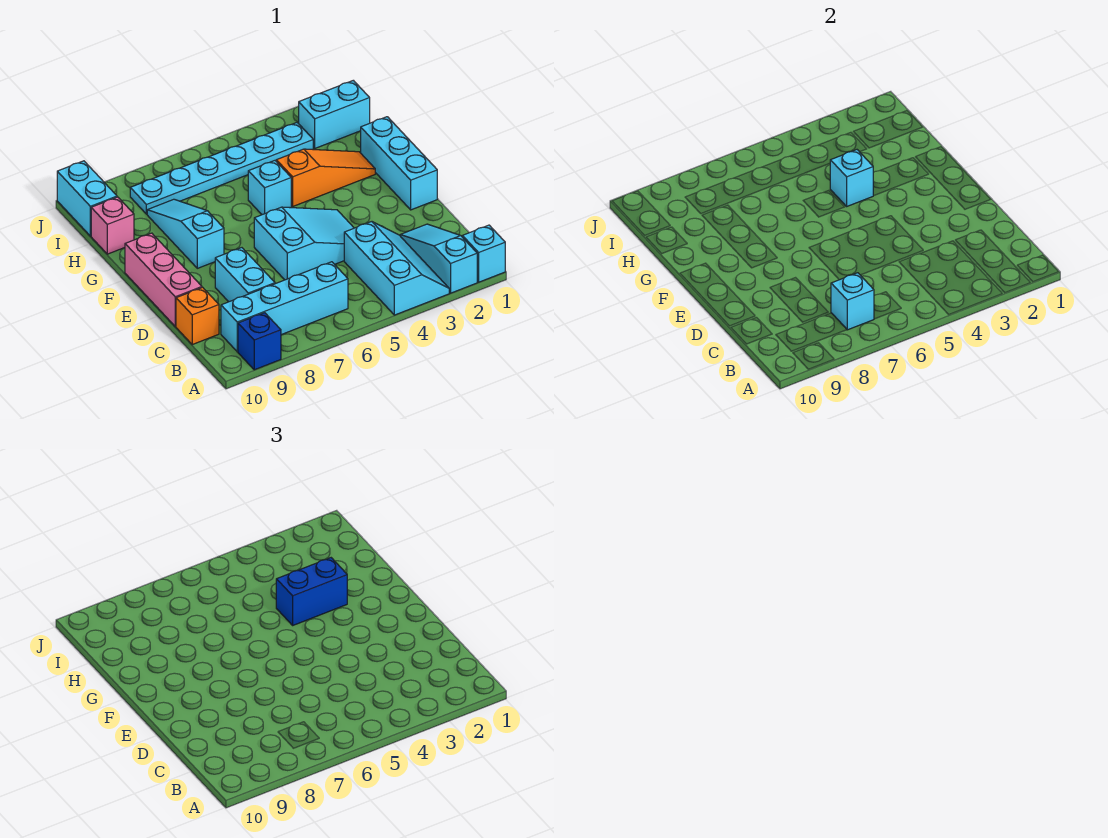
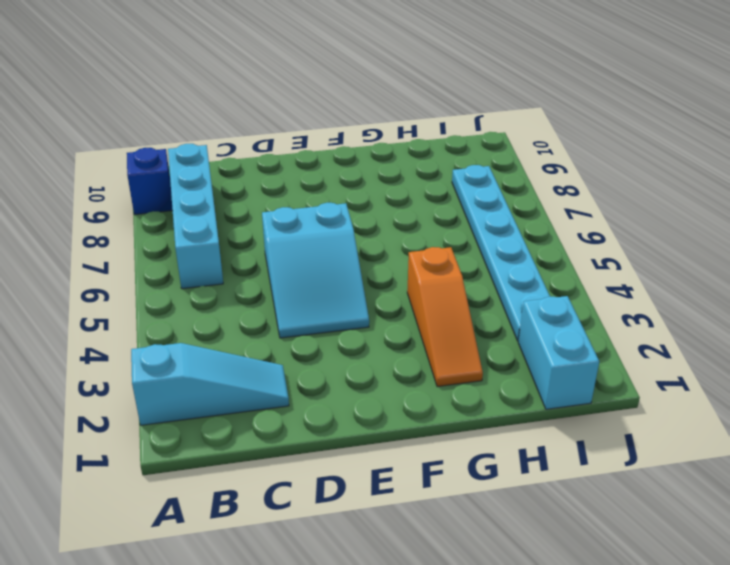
none -> cyan brick A1 level 1
none -> cyan slope A3:C4 level 1 top 4
none -> cyan brick C8:D8 level 1

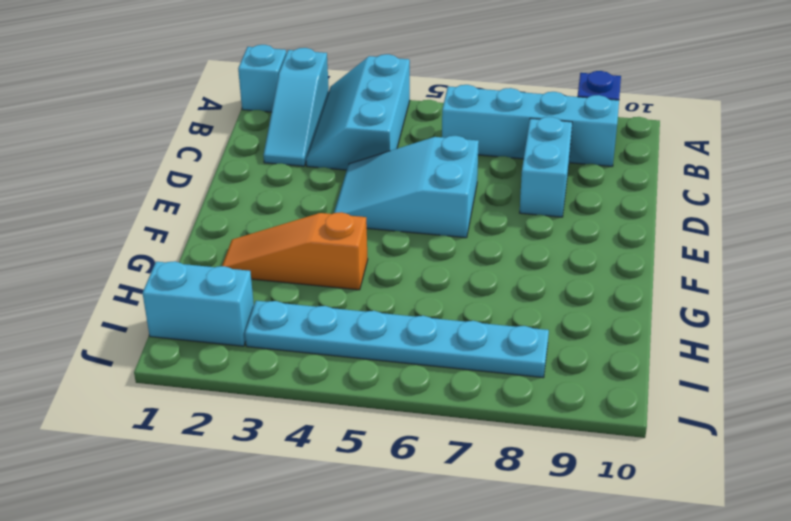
none -> orange brick C10 level 1
none -> pink brick D10:F10 level 1
none -> cyan brick E1:G1 level 1

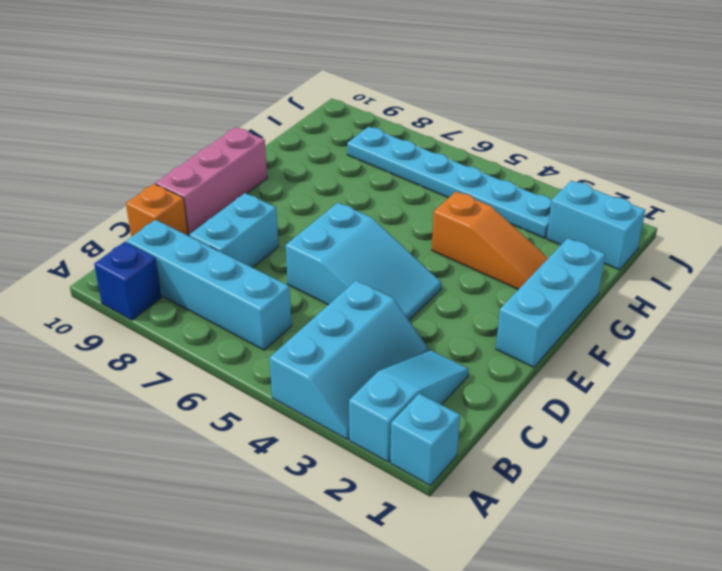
none -> cyan slope F8:H8 level 1 top F
none -> cyan brick G5 level 1
none -> pink brick H10 level 1

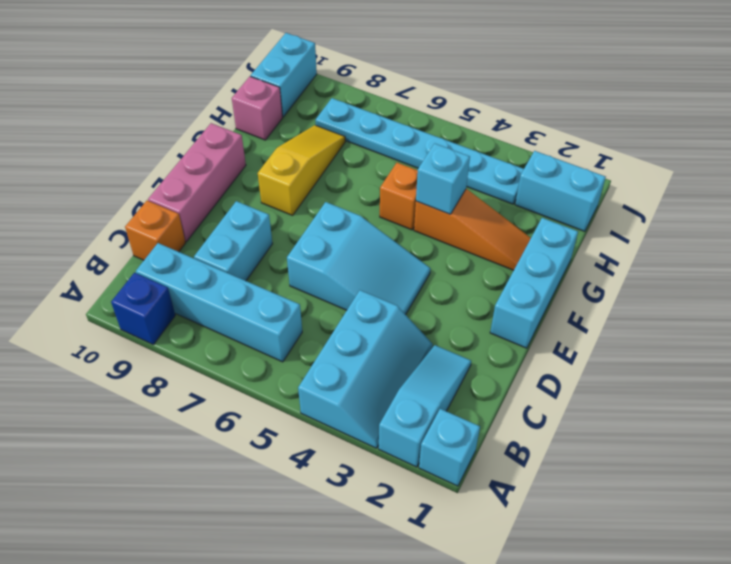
yellow slope F8:H8 level 1 top F -> cyan slope F8:H8 level 1 top F
orange brick G5 level 1 -> cyan brick G5 level 1
none -> cyan brick B7 level 2
none -> blue brick G3:G4 level 3

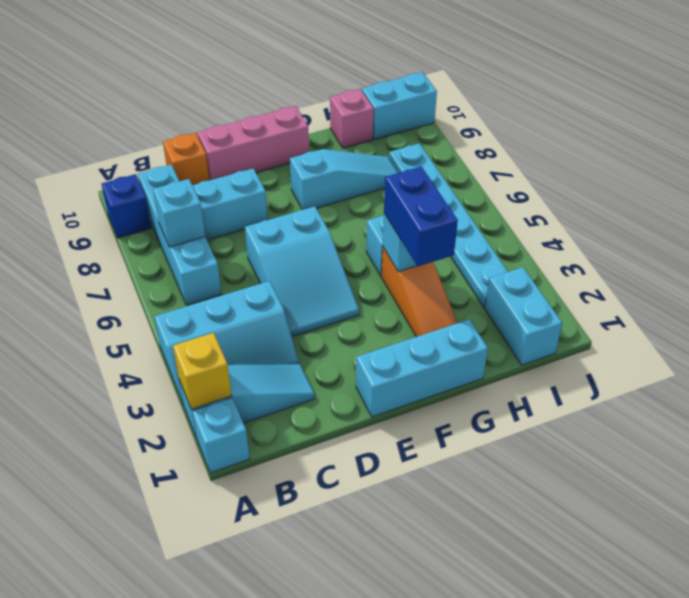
yellow brick A2 level 2 -> none

